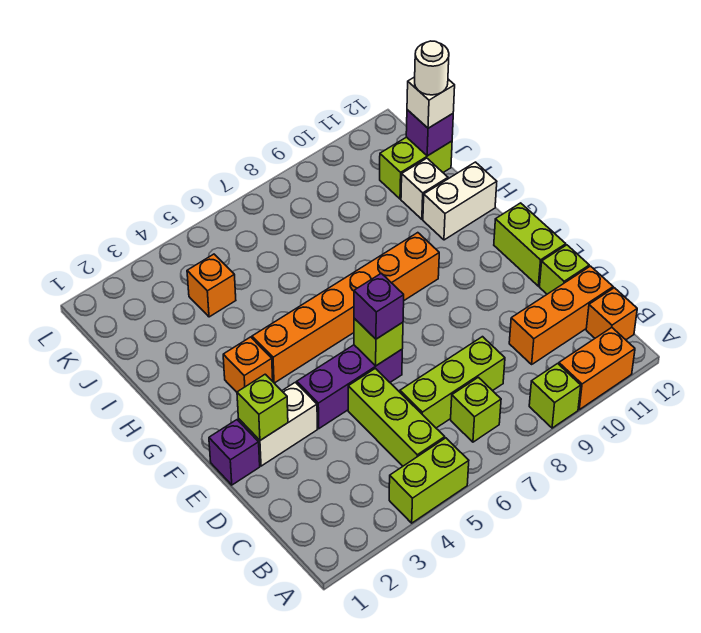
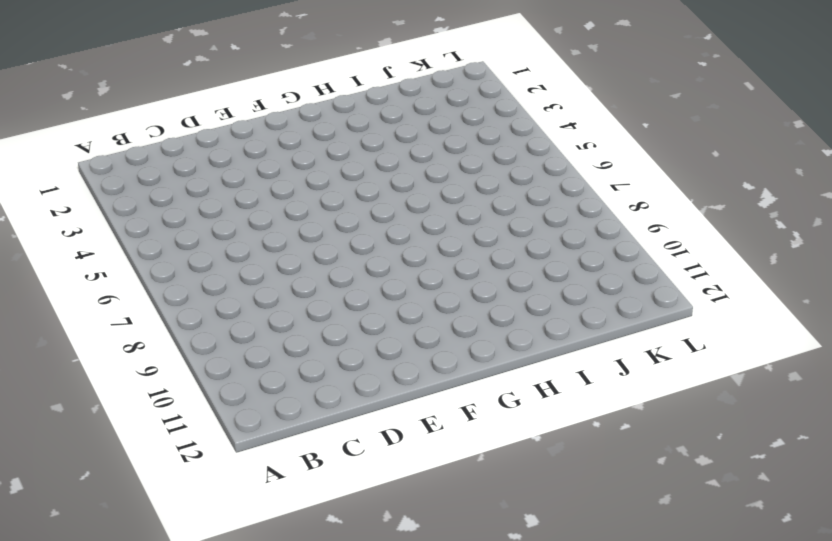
none -> lime brick A4:A5 level 1
none -> lime brick A9 level 1
none -> orange brick A10:A11 level 1

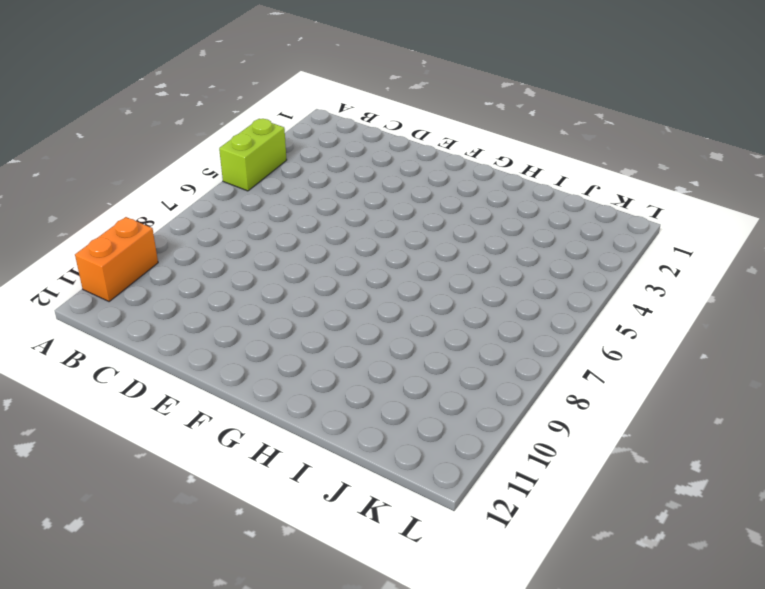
none -> lime brick A9 level 1
none -> lime brick B5:D5 level 1
none -> lime brick B7 level 1

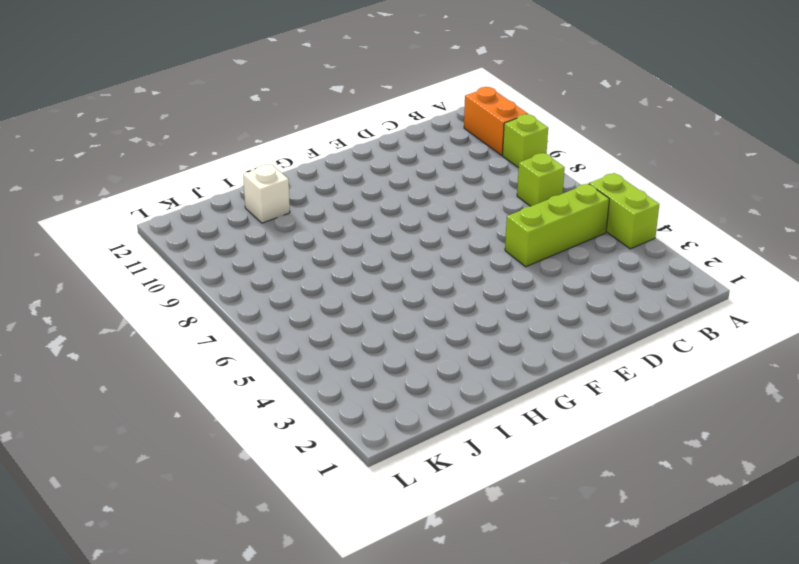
none -> orange brick B12 level 1
none -> lime brick C6:C8 level 1
none -> orange brick C10:C12 level 1

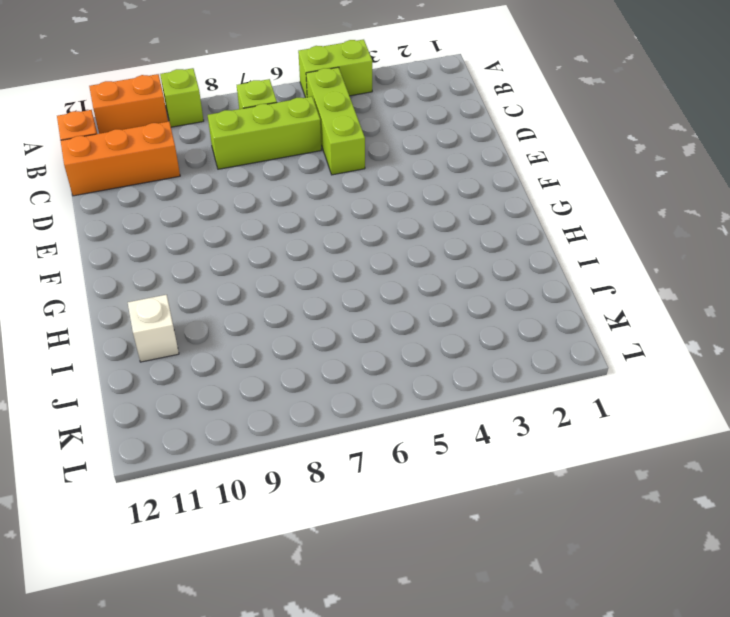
none -> lime brick D12 level 1
none -> purple brick E1 level 1
none -> white brick E2:E3 level 1

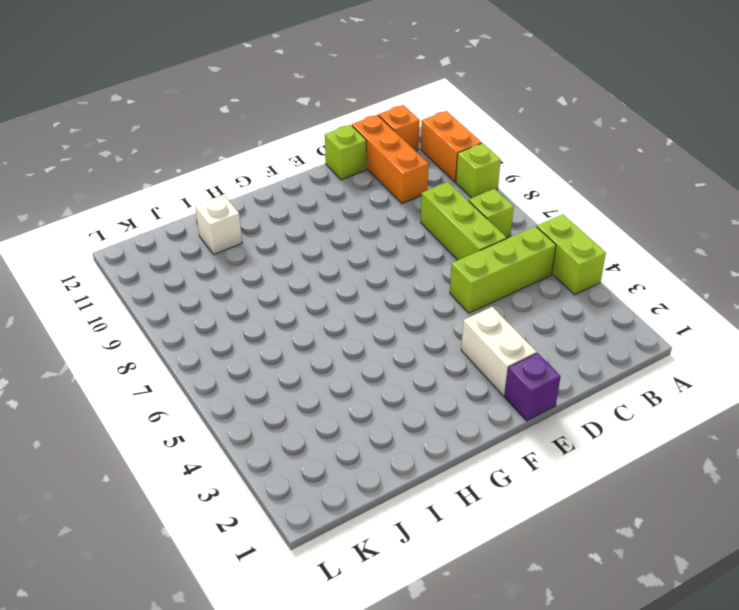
none -> purple brick E4:E6 level 1
none -> lime brick E12:F12 level 1
none -> orange brick G3 level 1

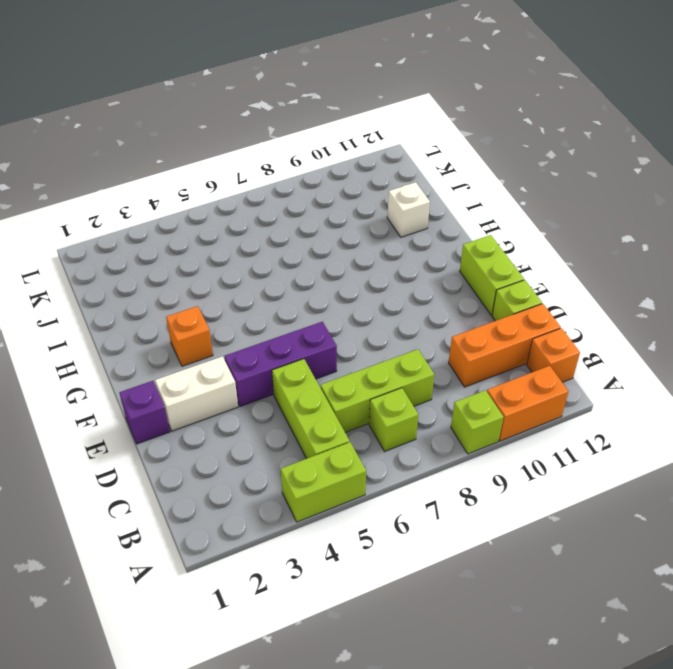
none -> orange brick G4:G9 level 1
none -> white brick H11:H12 level 1
none -> orange brick J4 level 1

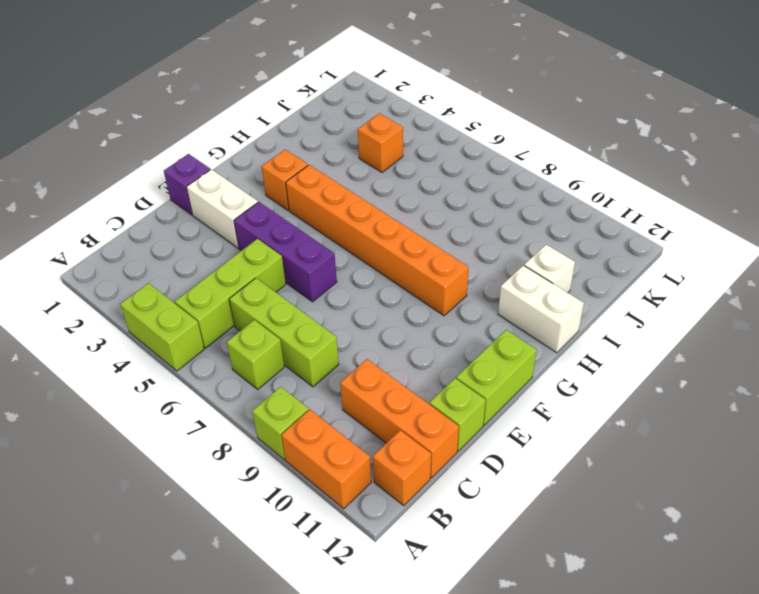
none -> lime brick J11:J12 level 1
none -> lime brick E2 level 2
none -> lime brick E6 level 2

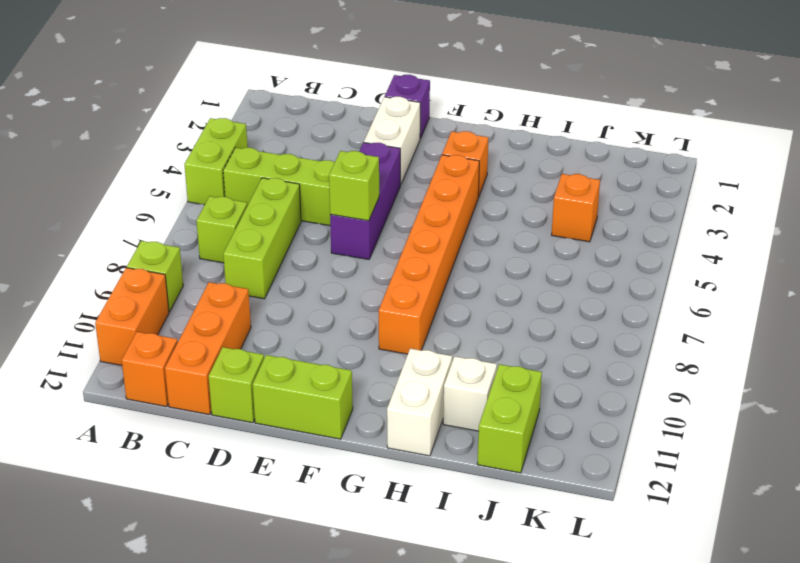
none -> lime brick E2 level 2
none -> purple brick J12 level 2
none -> purple brick E6 level 3

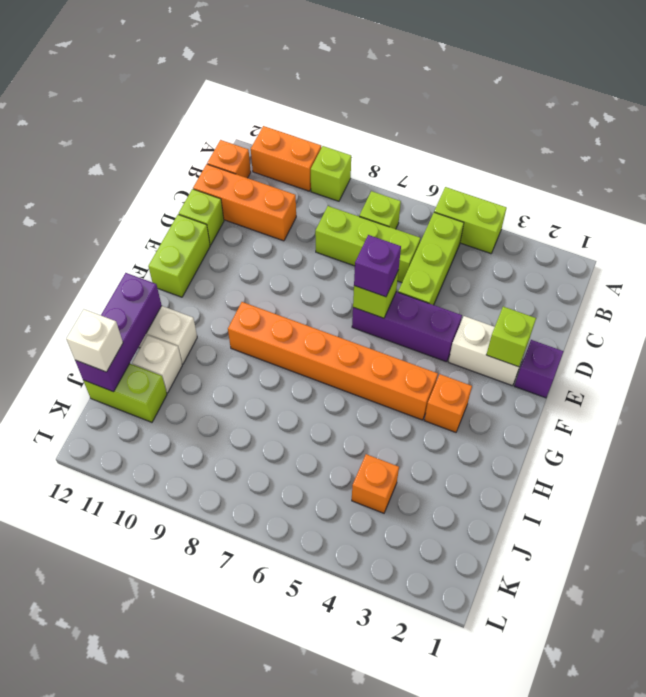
purple brick H12:J12 level 2 -> purple brick J12 level 2
none -> white round brick J12 level 4

